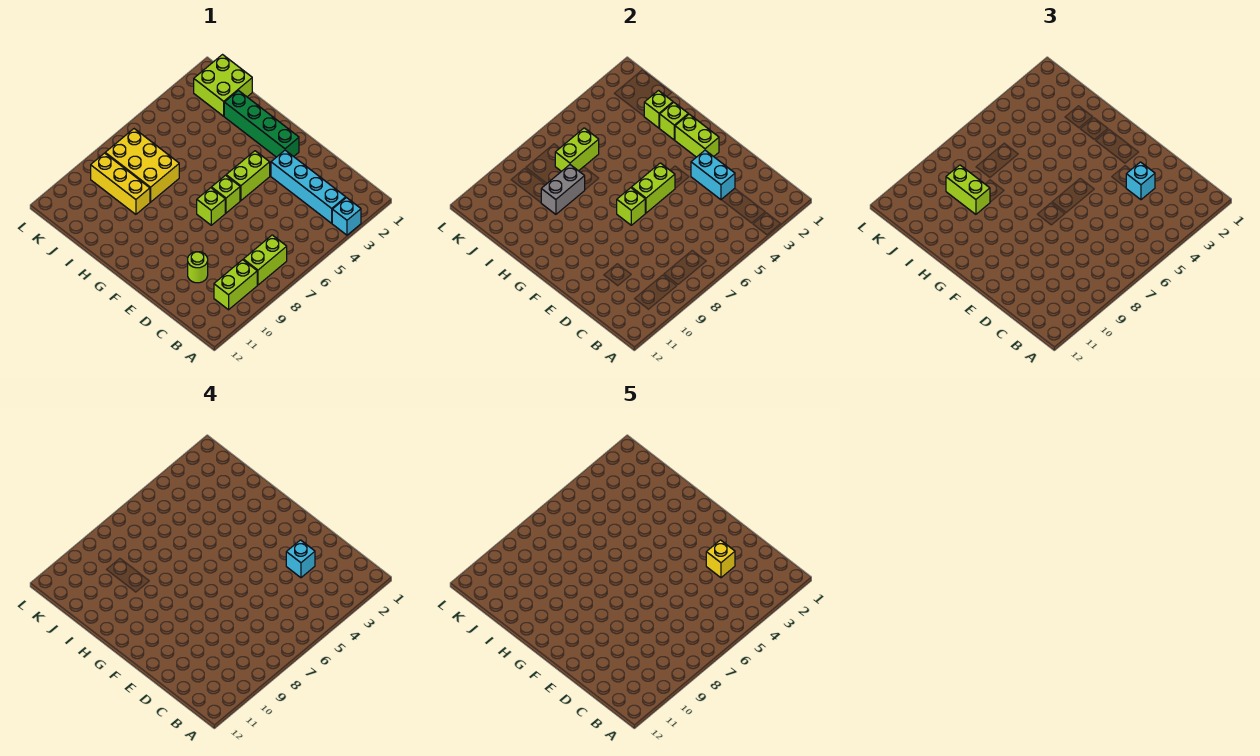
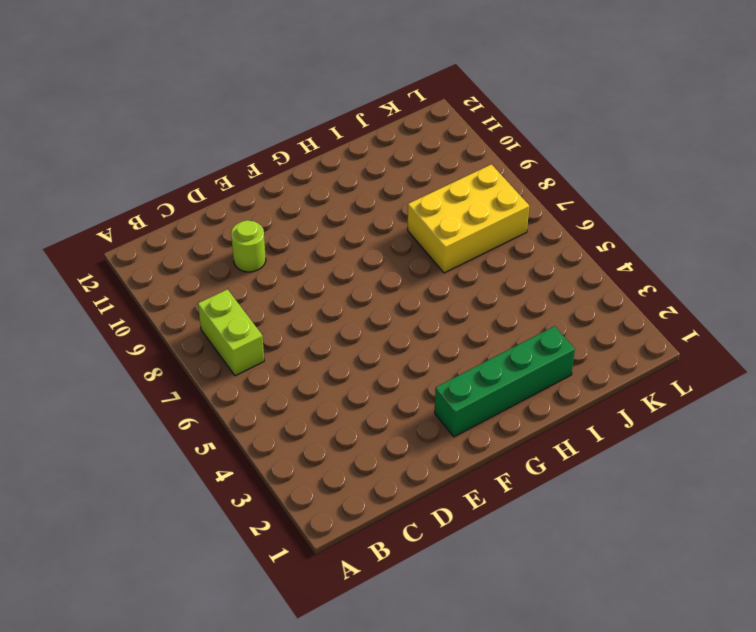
none -> cyan brick A3 level 1
none -> cyan brick B3:E3 level 1
none -> lime brick B9:B10 level 1

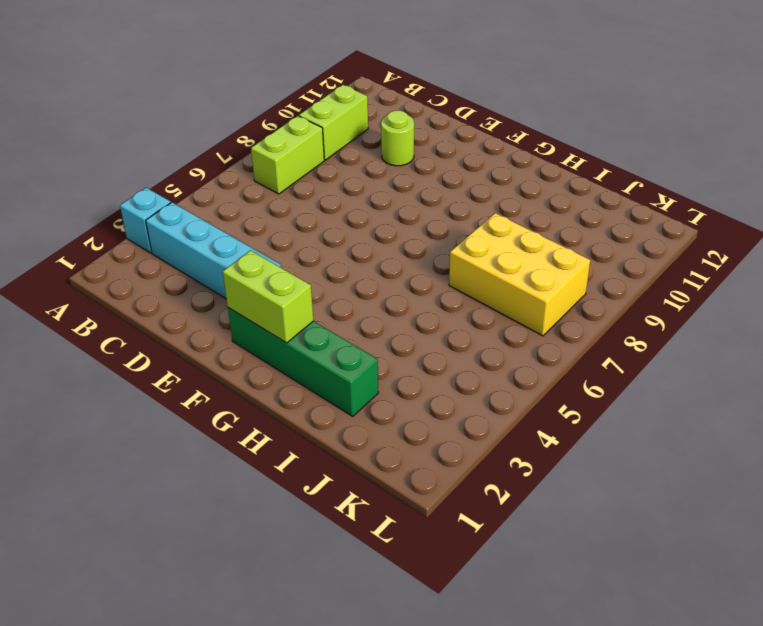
none -> lime brick F4:F5 level 1
none -> lime brick F6 level 1
none -> lime brick F7 level 1

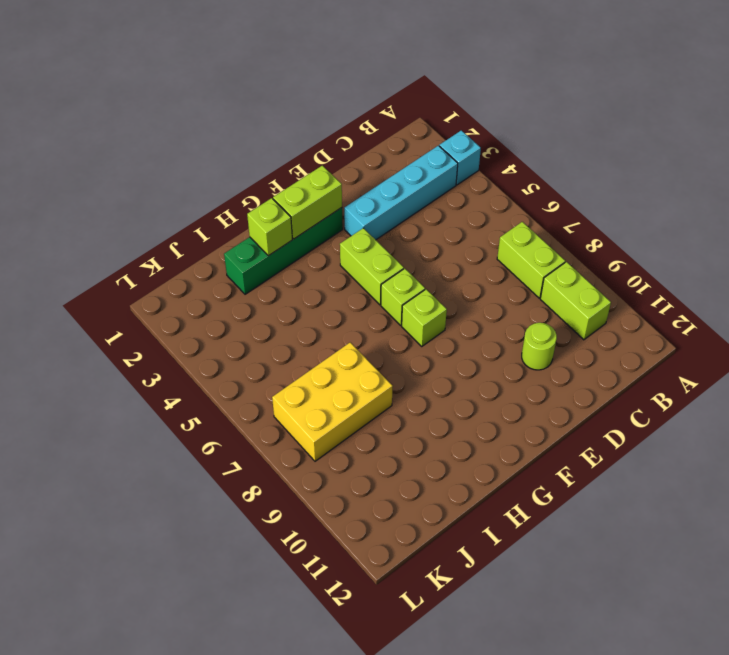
none -> yellow brick I9:K9 level 1
none -> lime brick J1:K2 level 1
none -> cyan brick D3:E3 level 2

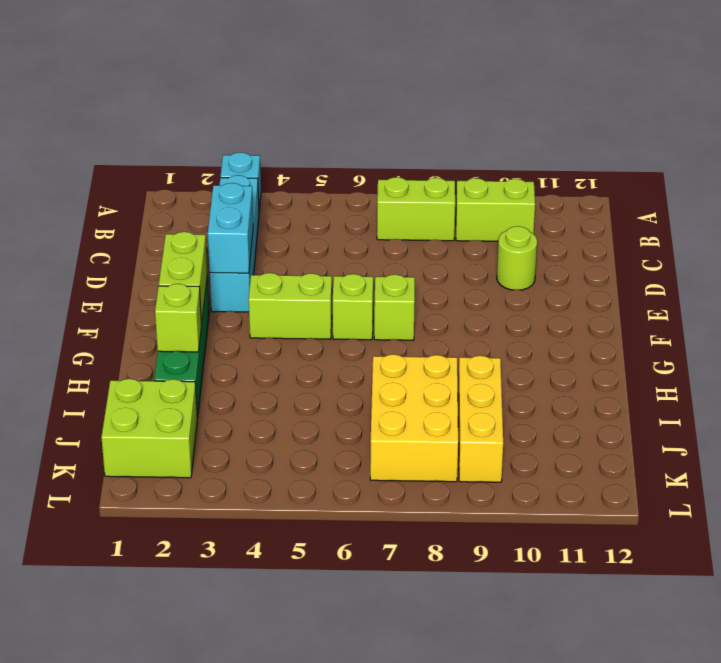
none -> lime brick F5:F6 level 2
none -> lime brick F7 level 2
none -> lime brick I2 level 2

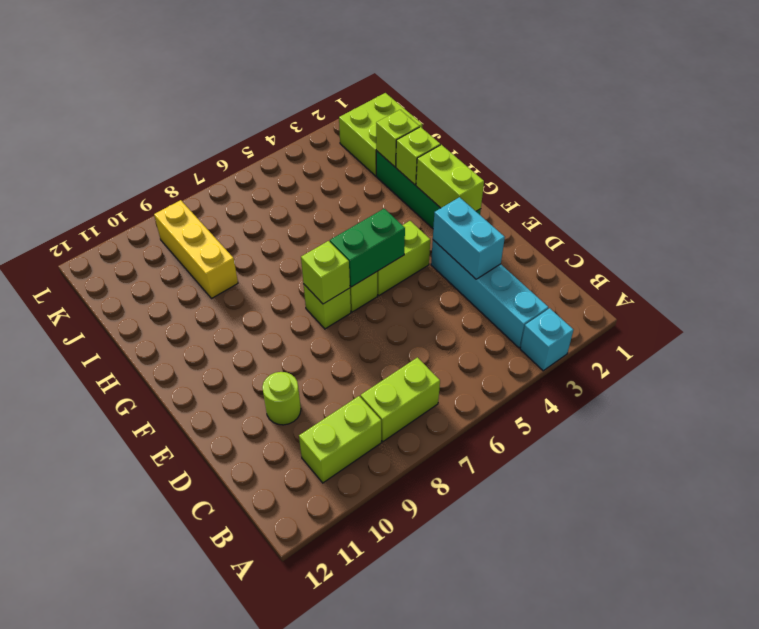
green brick F5:F6 level 2 -> lime brick F5:F6 level 2
none -> yellow brick I7:K8 level 1
none -> grey brick I8:I9 level 2
none -> lime brick J6:J7 level 2

